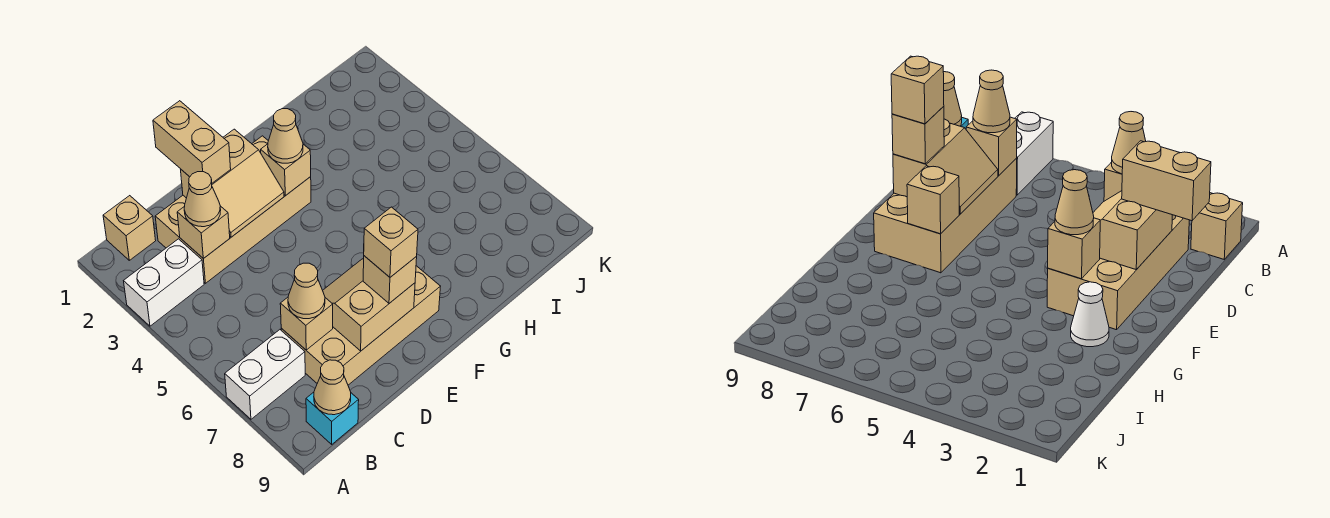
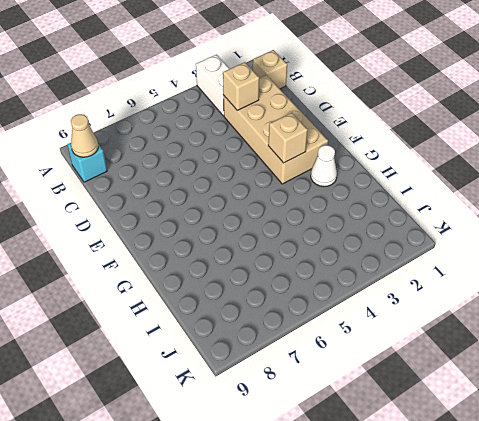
none -> white brick A7:B7 level 1
none -> tan brick C7:F8 level 1
none -> tan brick C7 level 2

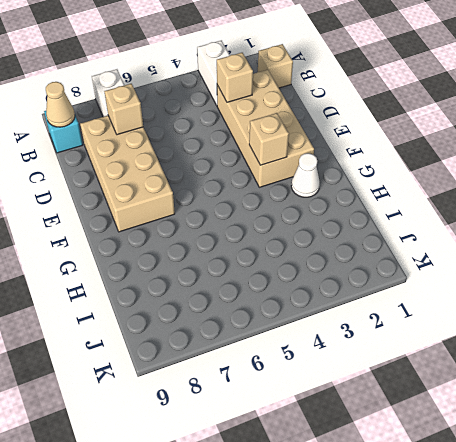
none -> tan slope D2:E3 level 2 top 2
none -> tan slope D7:E8 level 2 top 8
none -> tan brick F7 level 2

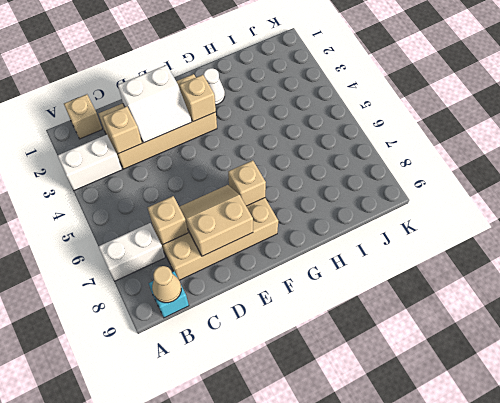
white slope D2:E3 level 2 top 2 -> tan slope D2:E3 level 2 top 2
none -> tan cone C3 level 3
none -> tan cone C7 level 3
none -> tan brick D1:D2 level 3

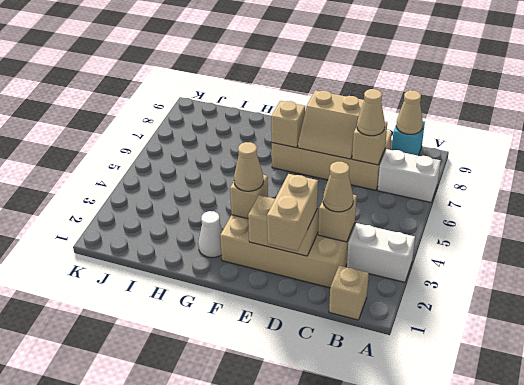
none -> tan brick E8 level 3
none -> tan brick E8 level 4

